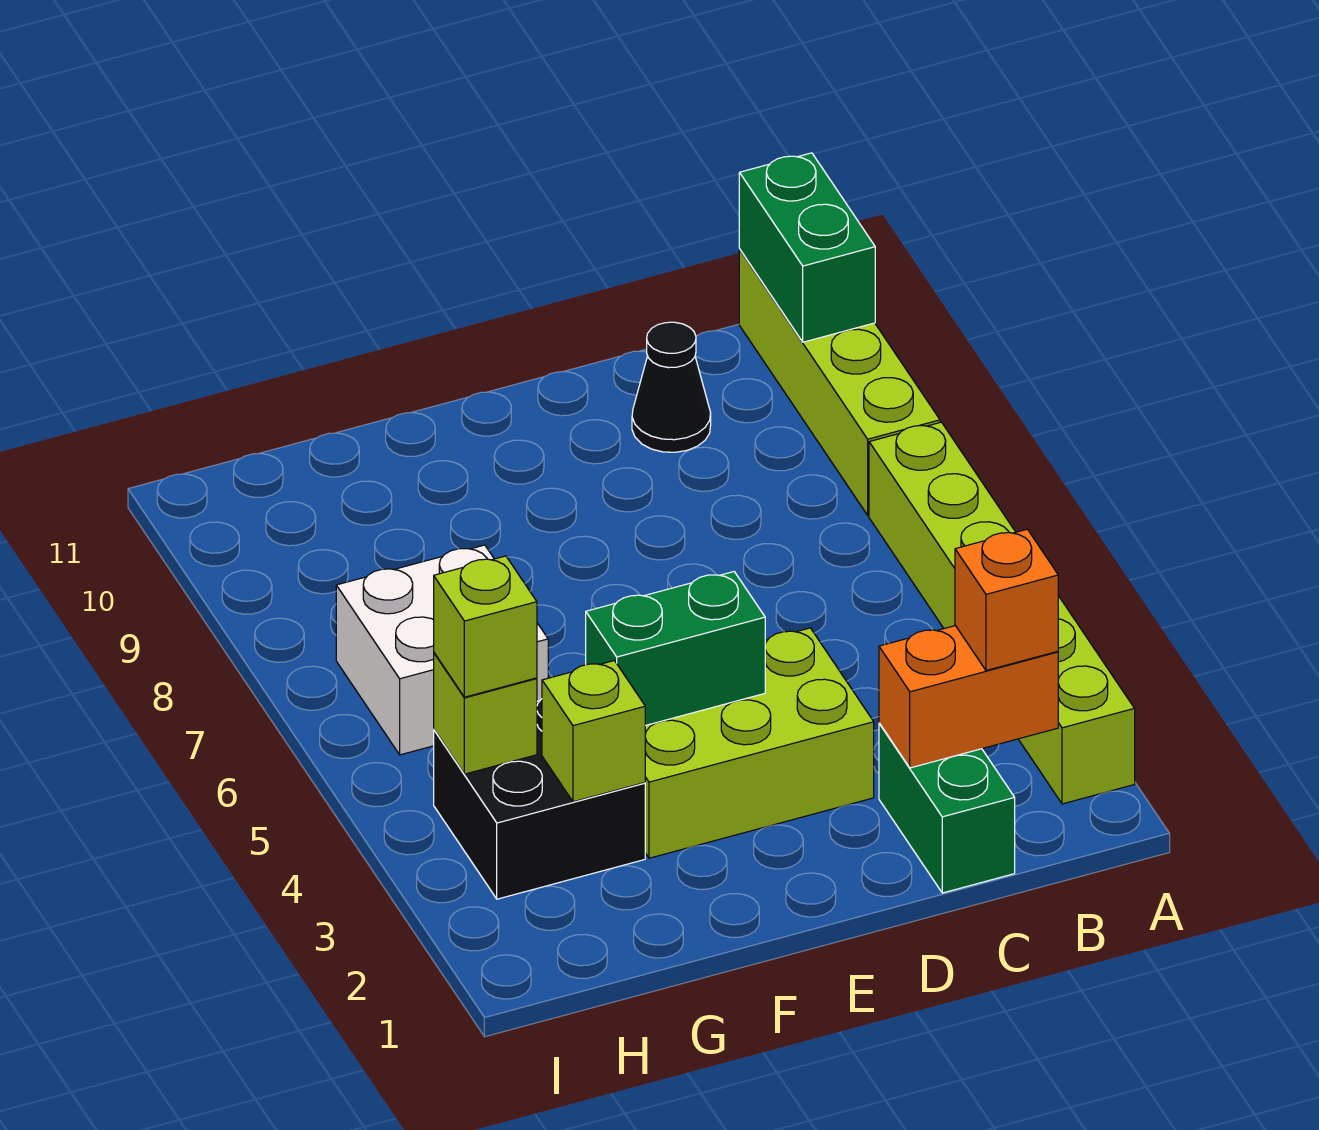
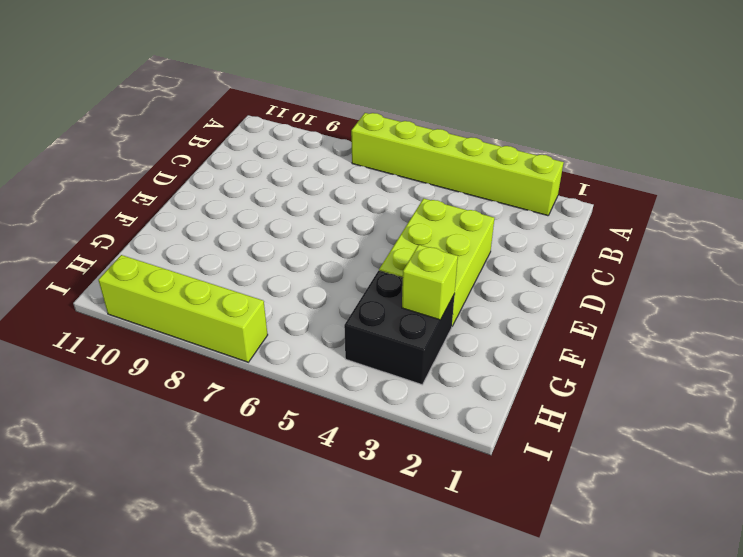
lime brick I7:I10 level 1 -> lime brick A8:A11 level 1
none -> green brick C1:C2 level 1
none -> black cone C10 level 1
none -> white brick G6:H7 level 1

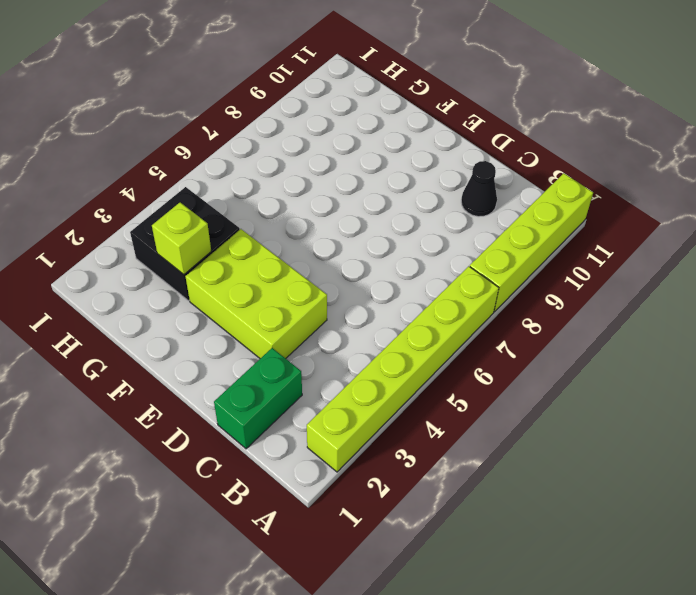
none -> white brick G6:H7 level 1
none -> green brick A10:A11 level 2
none -> orange brick B2:C2 level 2

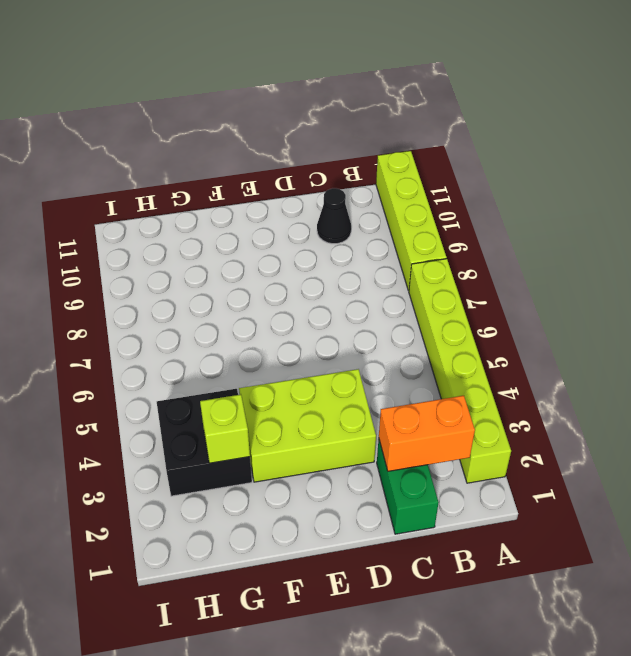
none -> white brick G6:H7 level 1
none -> green brick A10:A11 level 2
none -> green brick E4:F4 level 2

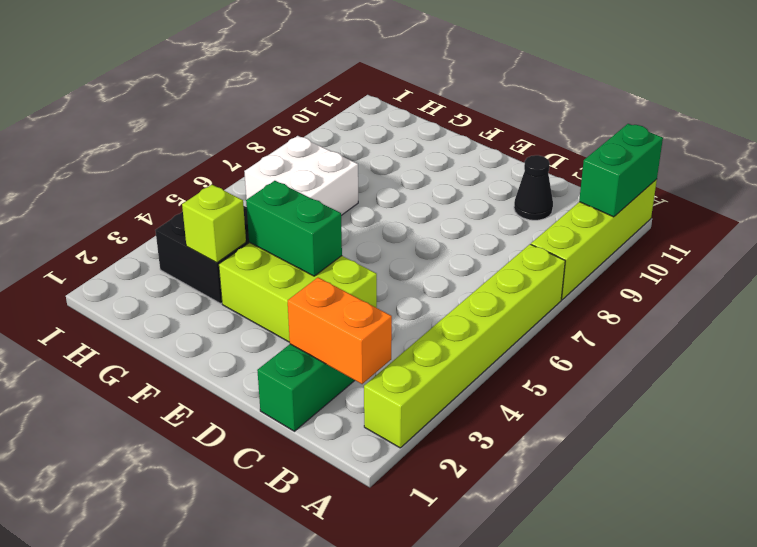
none -> lime brick H4 level 2
none -> orange brick B2 level 3
none -> lime brick H4 level 3

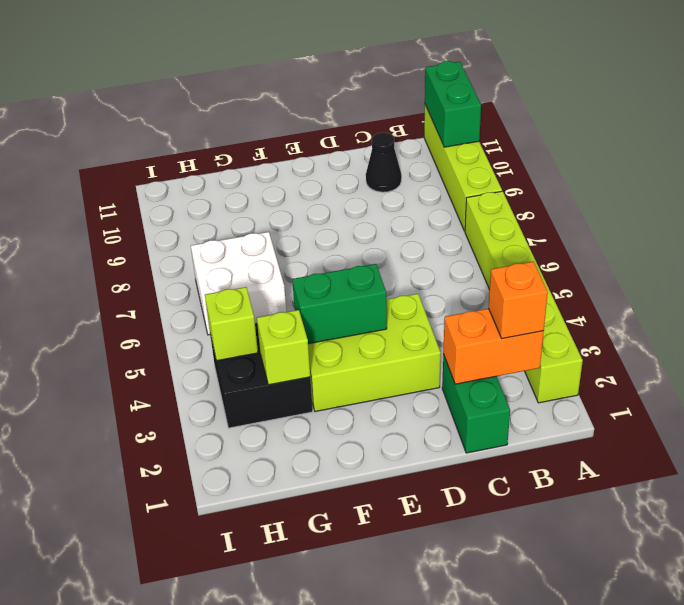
none -> lime brick H4 level 3

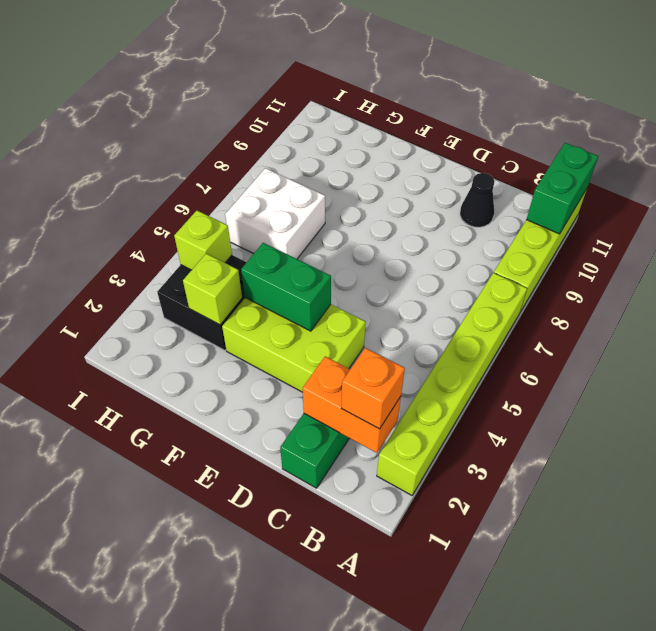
none -> lime brick H4 level 3

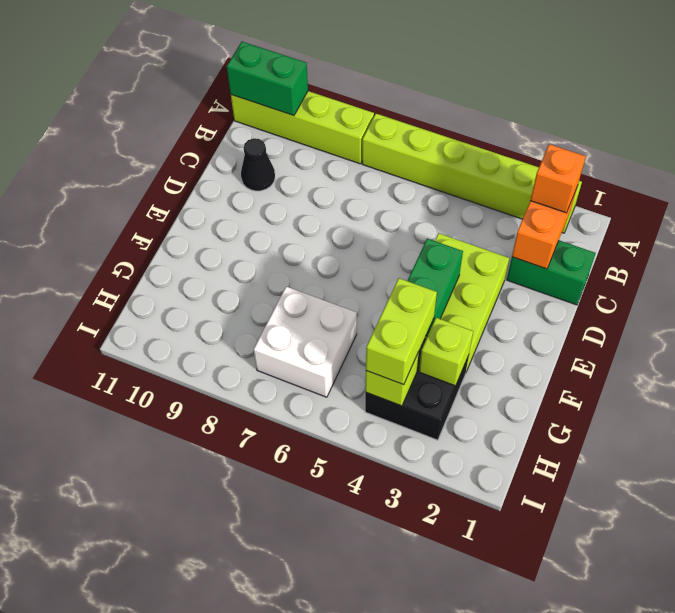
lime brick G4:H4 level 3 -> lime brick H4 level 3

